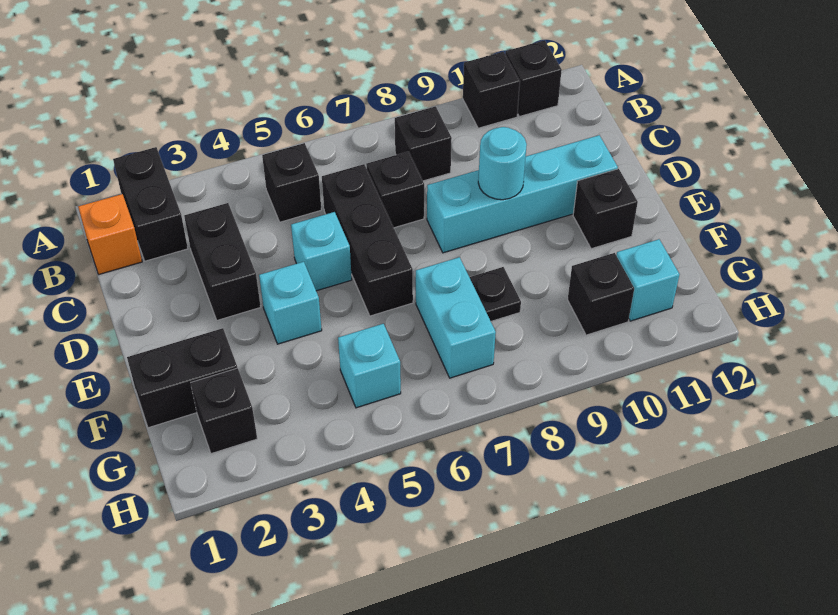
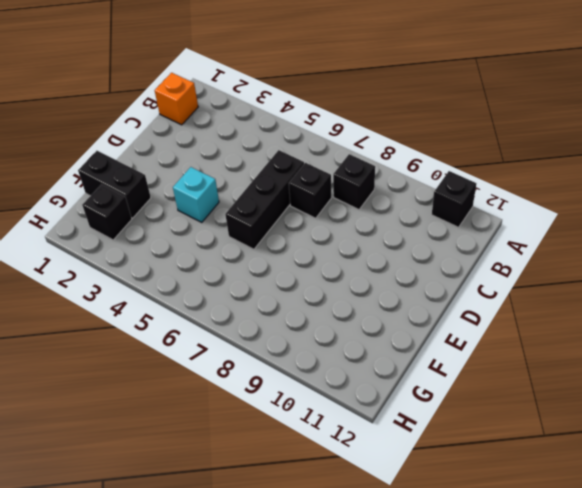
none -> black brick A2:B2 level 1
none -> black brick A10 level 1
none -> black brick B5 level 1

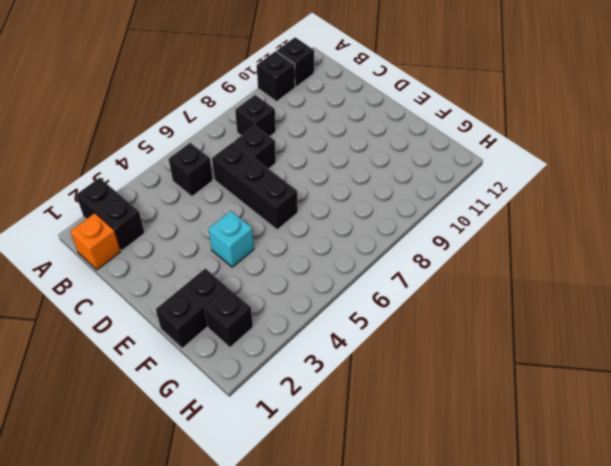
none -> black brick C3:D3 level 1
none -> cyan brick D5 level 1
none -> cyan brick D8:D11 level 1

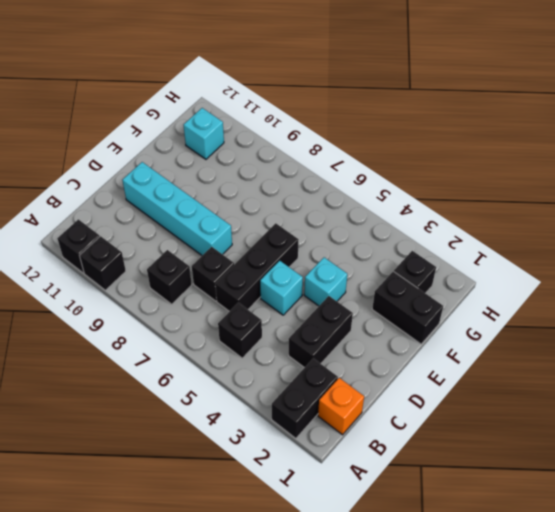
none -> black brick E11 level 1
none -> cyan brick F7:G7 level 1
none -> black plate F8 level 1

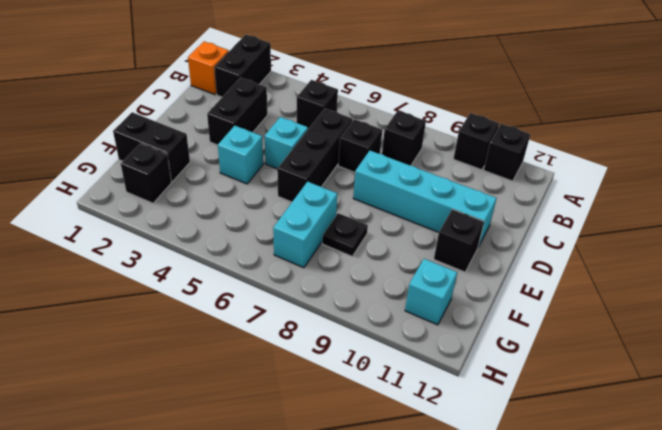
none -> cyan brick G5 level 1
none -> black brick G10 level 1
none -> cyan round brick D9 level 2

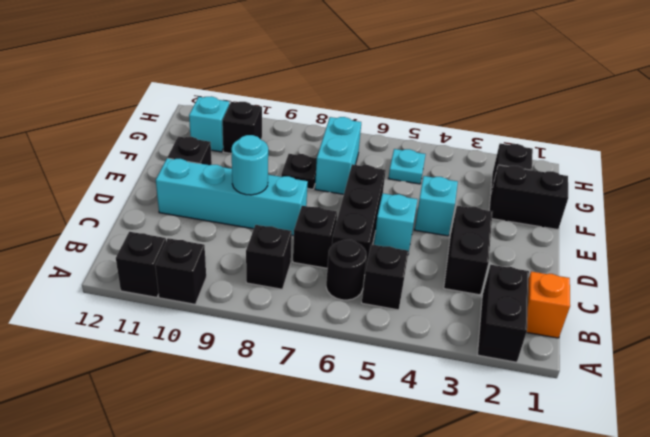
black round brick B6 level 1 -> none
cyan plate G5 level 1 -> cyan brick G5 level 1

